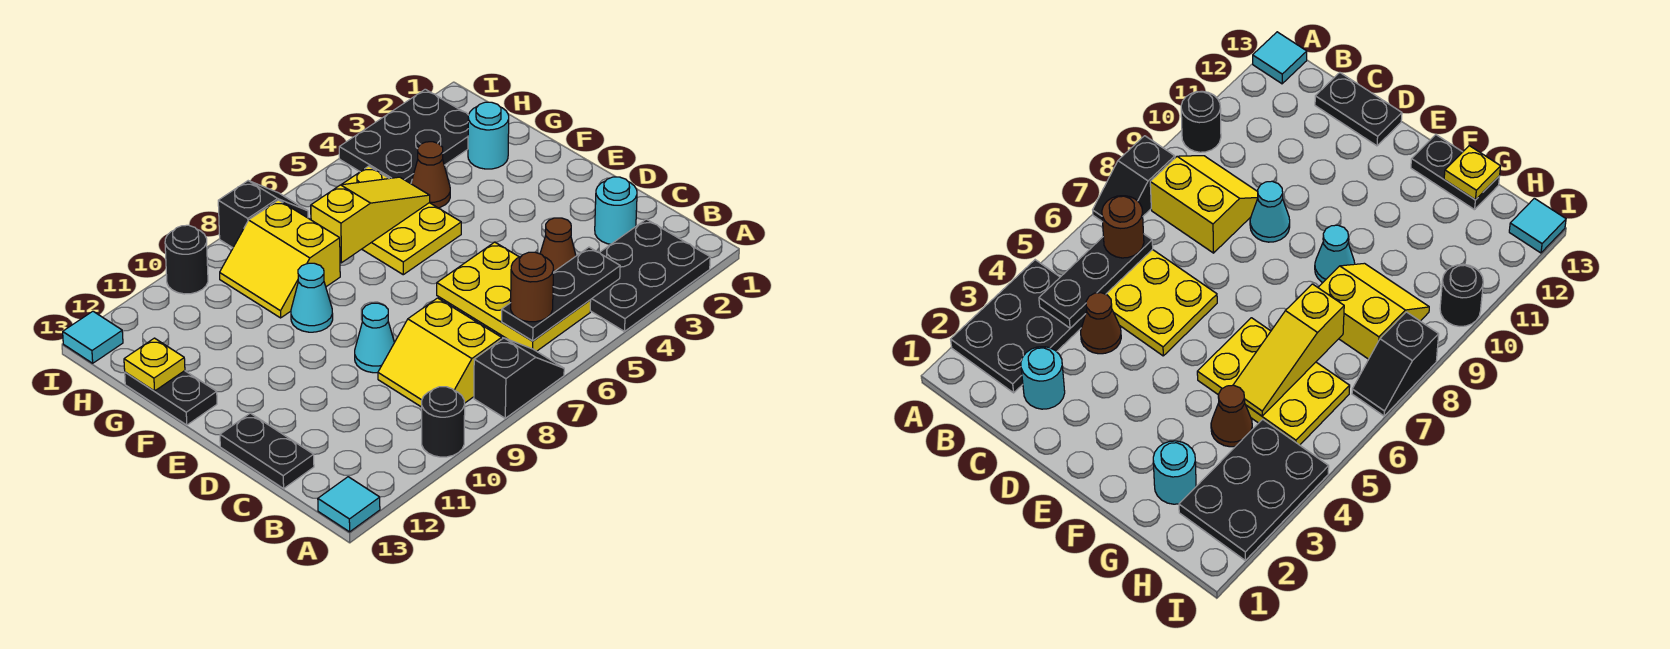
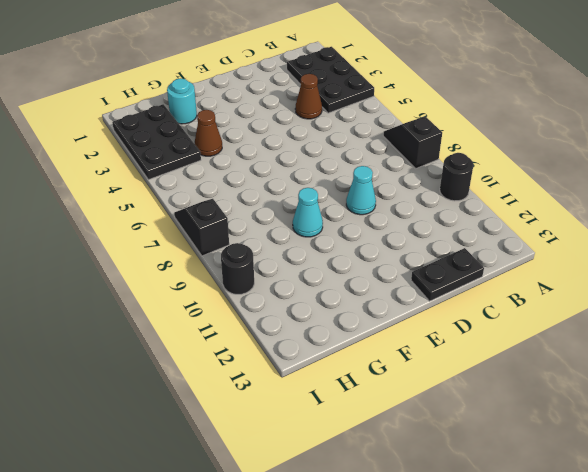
none -> cyan tile A13 level 1
none -> yellow plate B5:D6 level 1
none -> yellow slope B8:C9 level 1 top 8

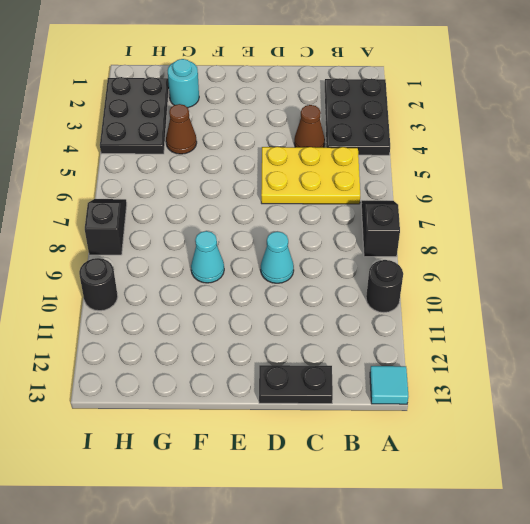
none -> yellow slope B8:C9 level 1 top 8
none -> cyan round brick C2 level 1
none -> yellow plate F5:H6 level 1

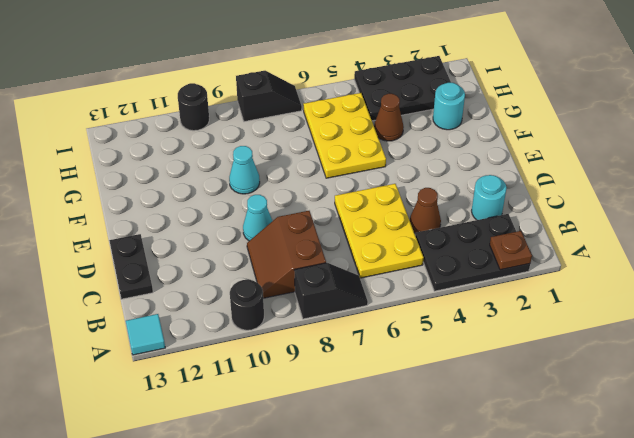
brown plate A2 level 2 -> none
brown slope B8:C9 level 1 top 8 -> yellow slope B8:C9 level 1 top 8
none -> black plate F13:G13 level 1
none -> yellow slope G8:H9 level 1 top 8
none -> cyan tile I13 level 1

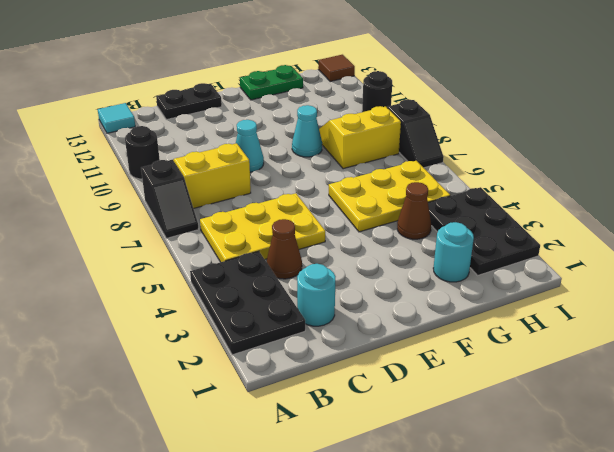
green plate F13:G13 level 1 -> black plate F13:G13 level 1
brown tile I13 level 1 -> cyan tile I13 level 1
none -> black plate B4:B6 level 2
none -> yellow slope G5:G7 level 2 top 7
none -> yellow plate G13 level 2

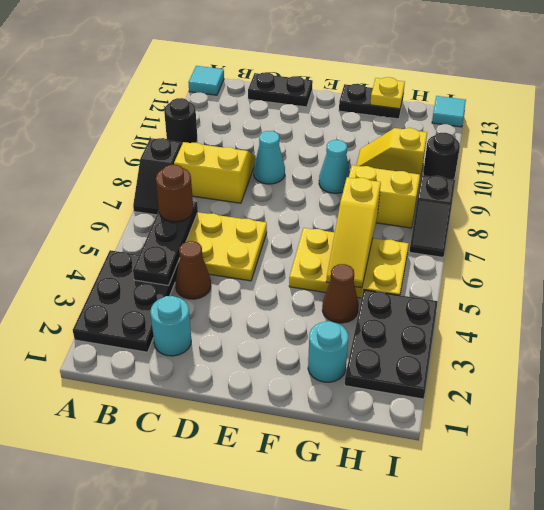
yellow slope G10:H10 level 1 top H -> none

